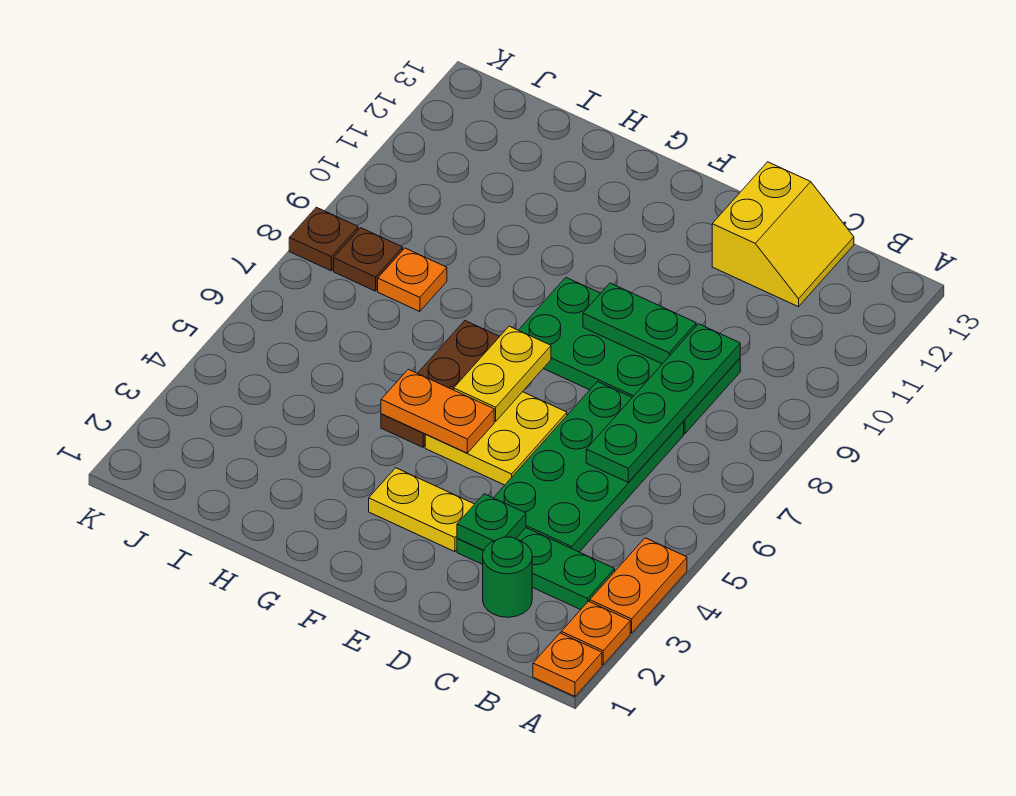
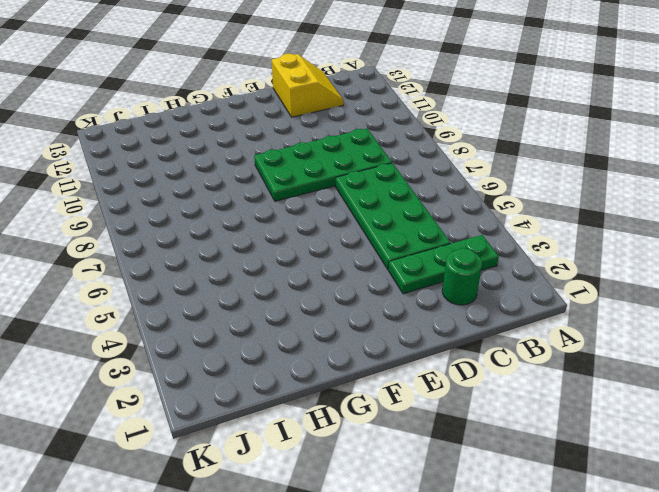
none -> orange plate A1 level 1
none -> orange plate A2 level 1
none -> orange plate A3:A4 level 1

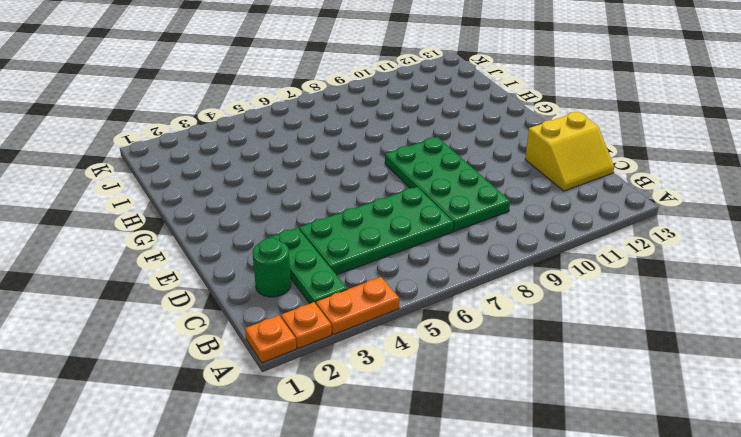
none -> yellow plate E3:F3 level 1
none -> yellow plate E5:F6 level 1
none -> brown plate G5:G7 level 1

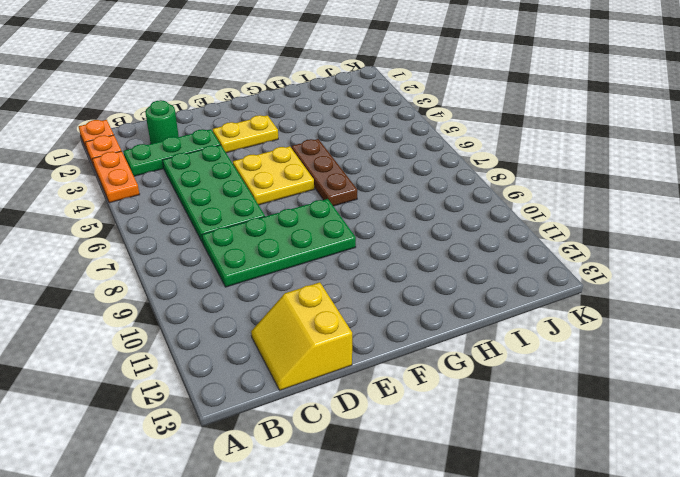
none -> orange plate I8 level 1
none -> brown plate J8 level 1
none -> brown plate K8 level 1

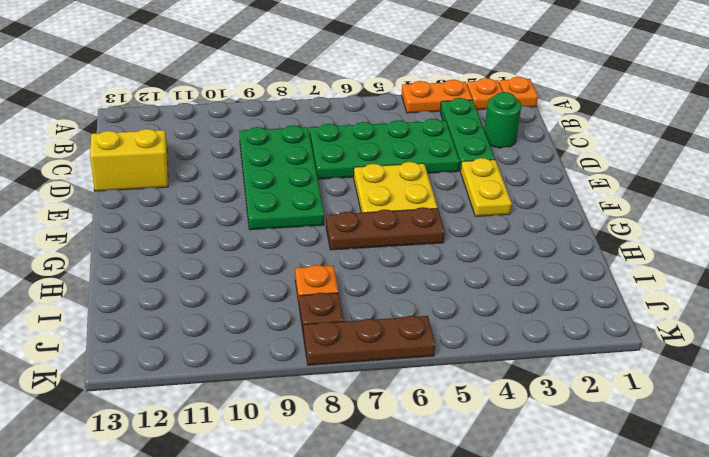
brown plate K6:K8 level 1 -> brown plate K8 level 1
none -> green plate C6:C9 level 2
none -> green plate D3 level 2
none -> green plate D9:E9 level 2

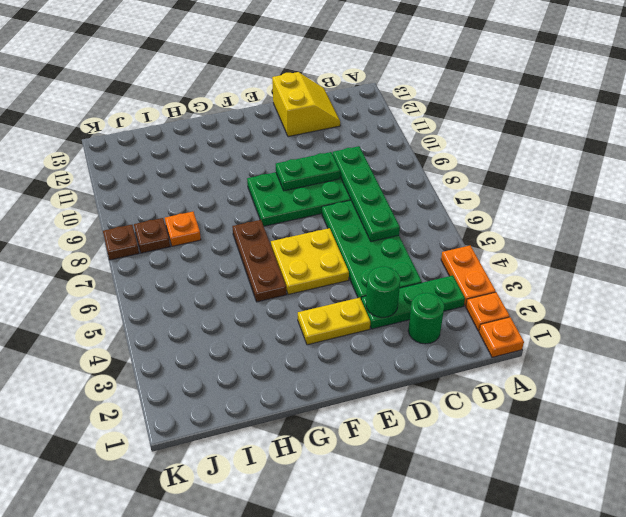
green round brick D3 level 2 -> green plate D3 level 2
none -> orange plate F5:G5 level 2
none -> yellow plate F6:F7 level 2

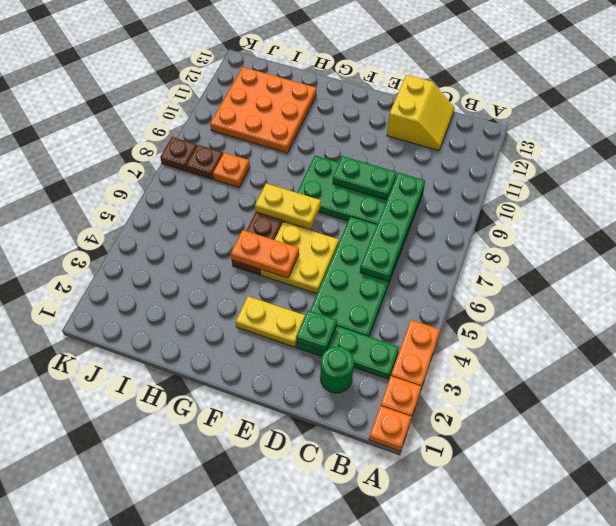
yellow plate F7:G7 level 2 -> yellow plate F6:F7 level 2
orange plate H10:J12 level 1 -> none

